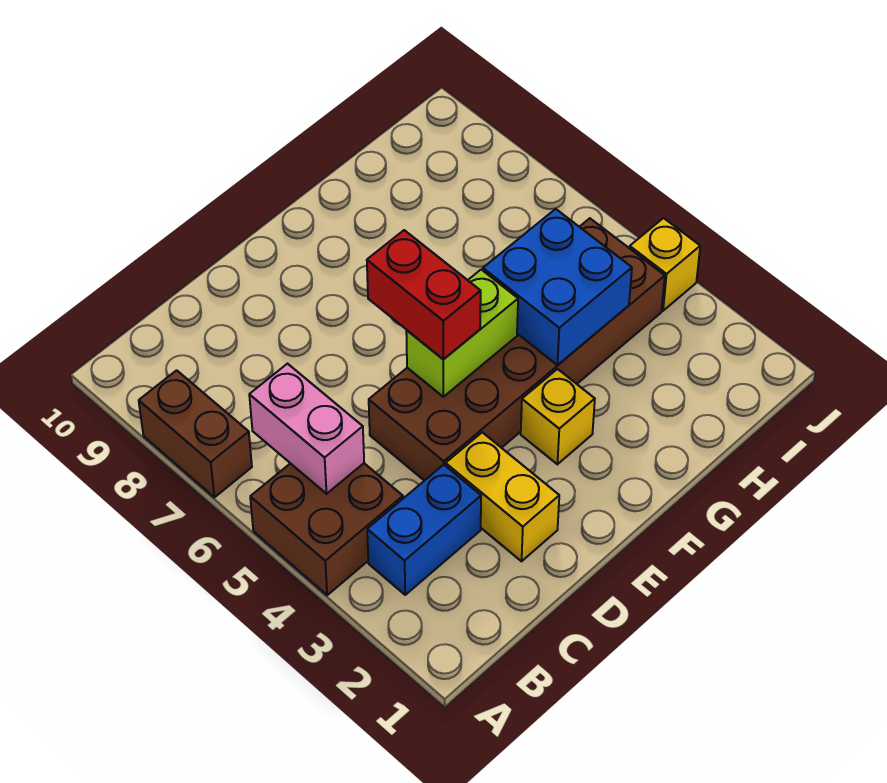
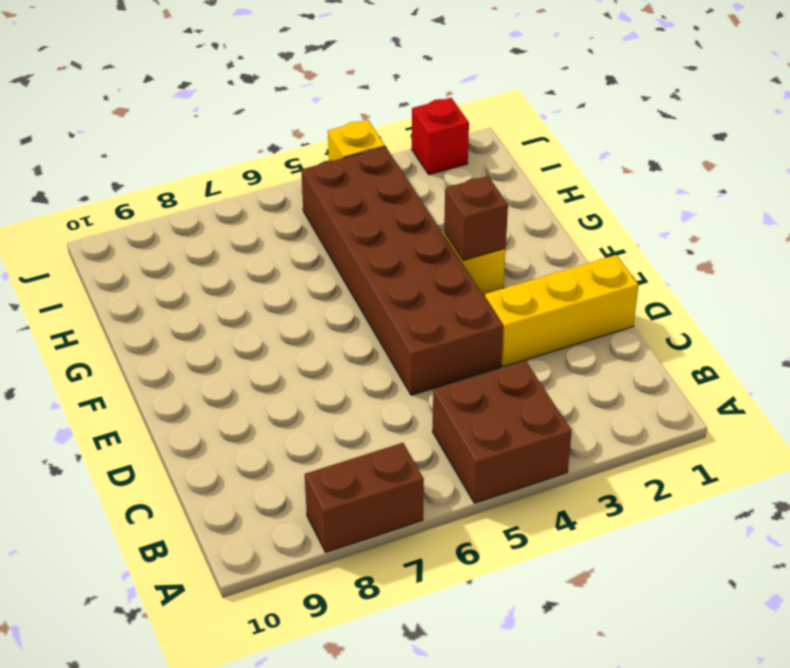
yellow brick D1:D3 level 1 -> yellow brick D2:D3 level 1
brown brick F3 level 2 -> none
red brick J2 level 1 -> none
none -> blue brick B3:C3 level 1
none -> pink brick B5:B6 level 2

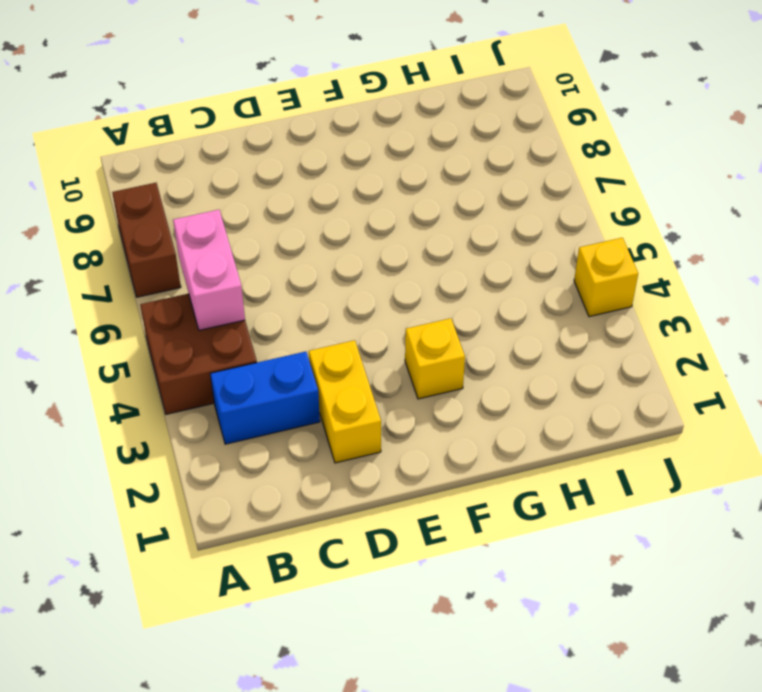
none -> brown brick D4:I5 level 1
none -> lime brick E5:F5 level 2

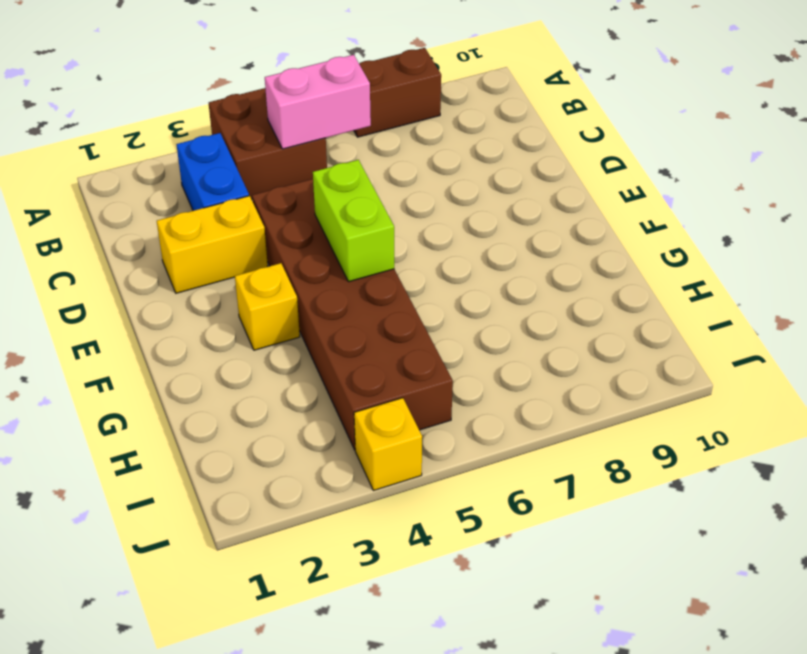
none -> blue brick G4:H5 level 2
none -> red brick E5:E6 level 3

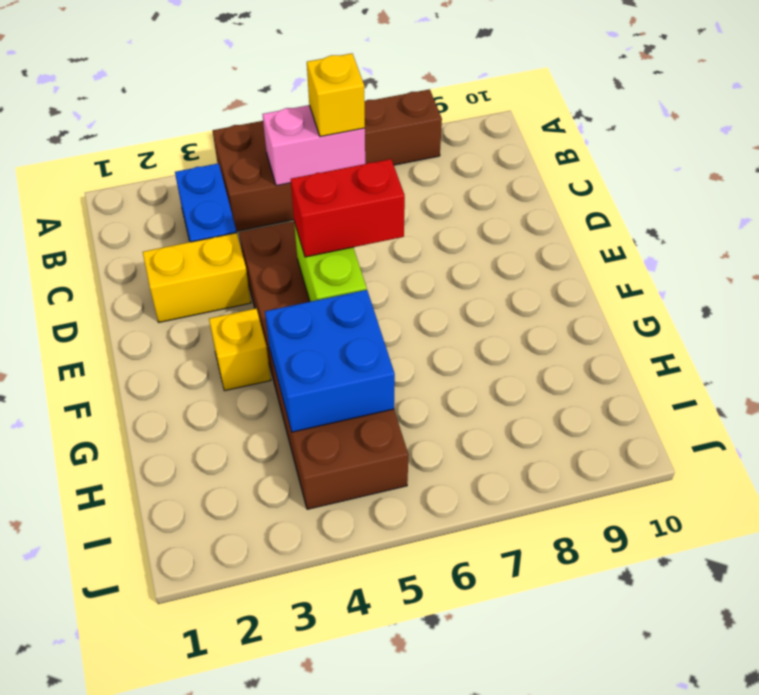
yellow brick B6 level 3 -> yellow brick J4 level 1

